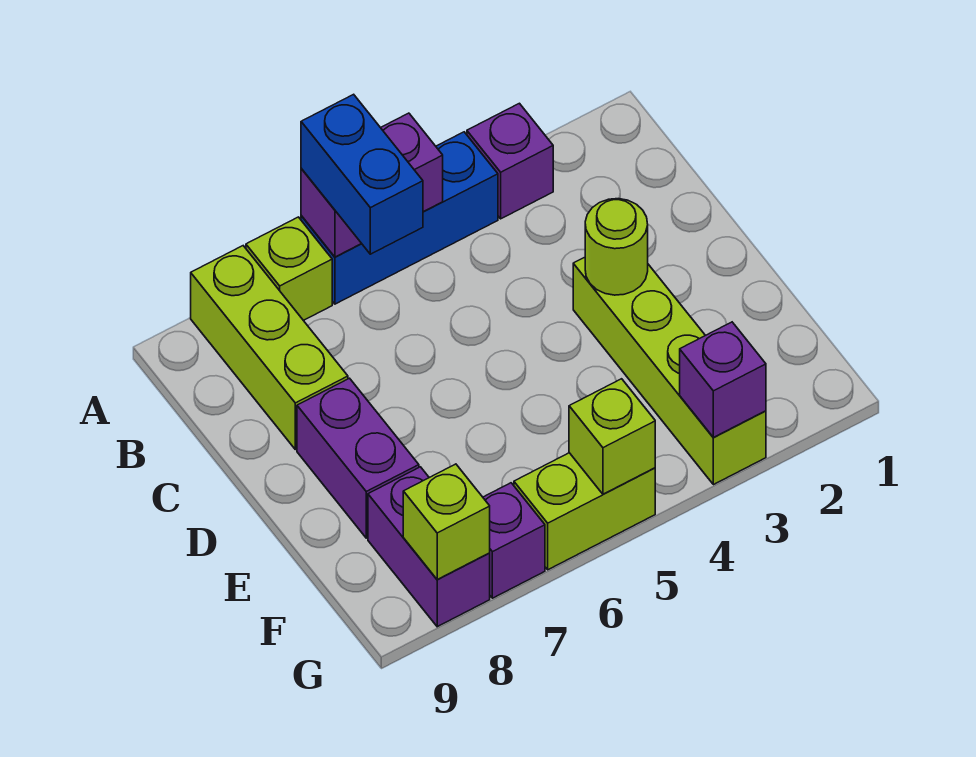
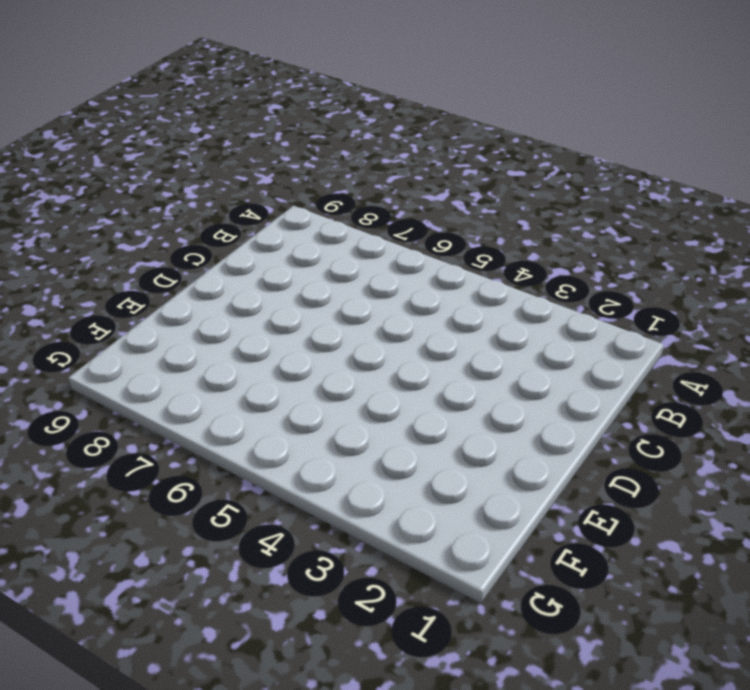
none -> purple brick A3 level 1
none -> blue brick A4:A6 level 1
none -> lime brick A7 level 1

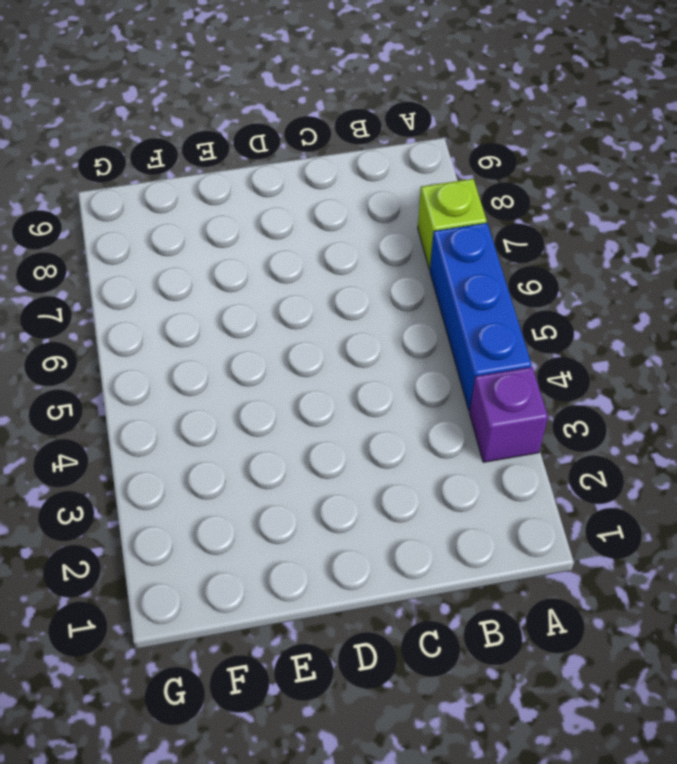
none -> lime brick A8:C8 level 1
none -> lime brick D3:G3 level 1
none -> purple brick D8:E8 level 1

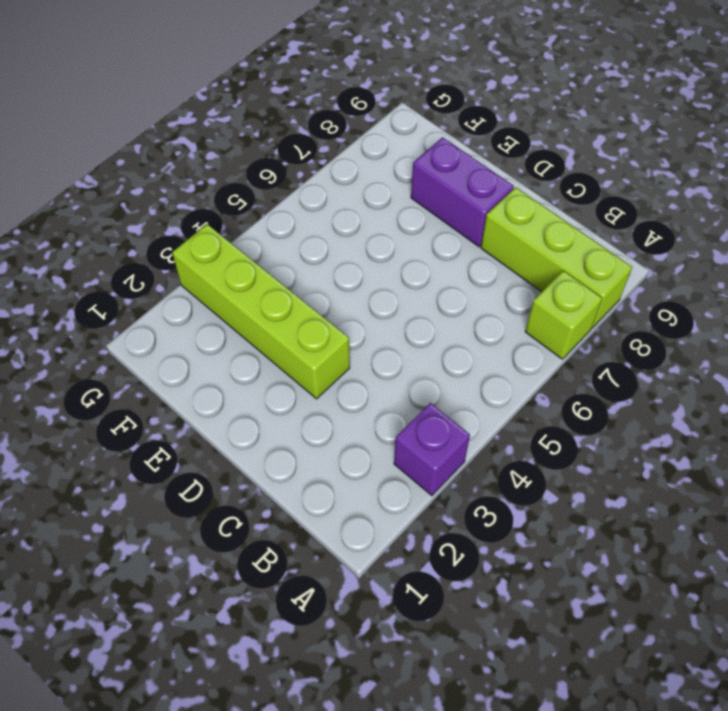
none -> blue brick A4:A6 level 1
none -> purple brick F8:G8 level 1
none -> lime brick G5:G6 level 1

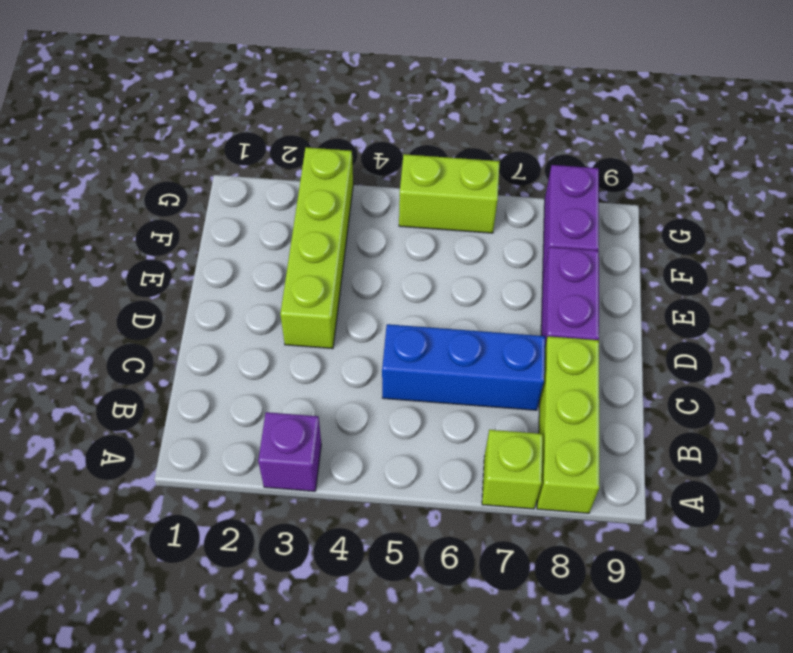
blue brick C5:C7 level 1 -> blue brick A4:A6 level 1
none -> purple brick G7 level 1
none -> purple brick A5:A6 level 2
none -> lime round brick D3 level 2

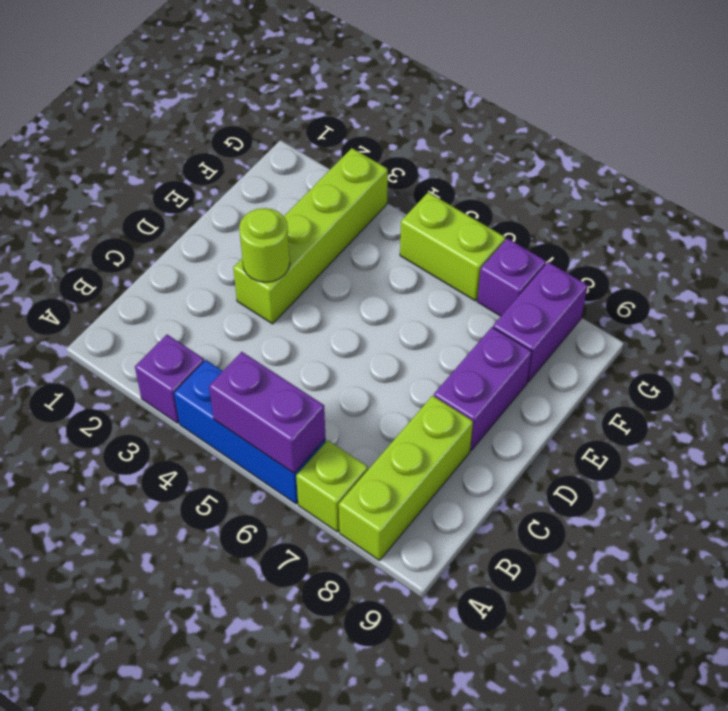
none -> purple brick G3 level 2
none -> lime brick G5 level 2
none -> lime brick G8 level 2

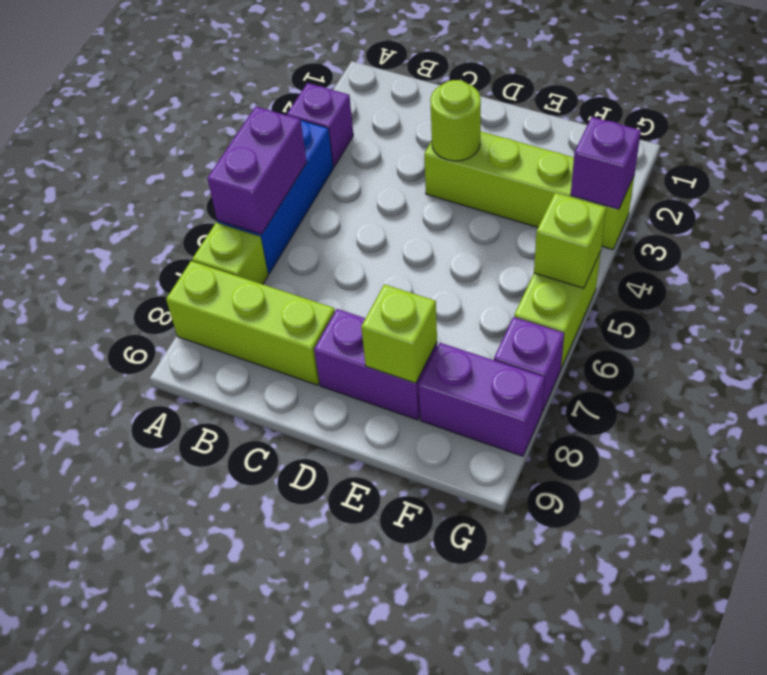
lime brick E8 level 2 -> lime brick G8 level 2
none -> blue brick A6:B6 level 3

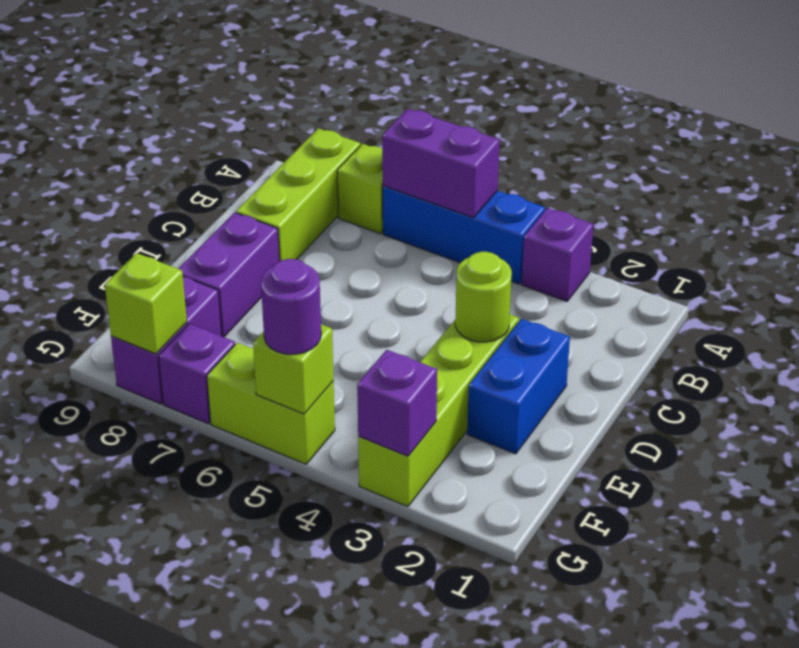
blue brick D2:E2 level 1 -> blue brick A6:B6 level 3
purple round brick G5 level 3 -> none

